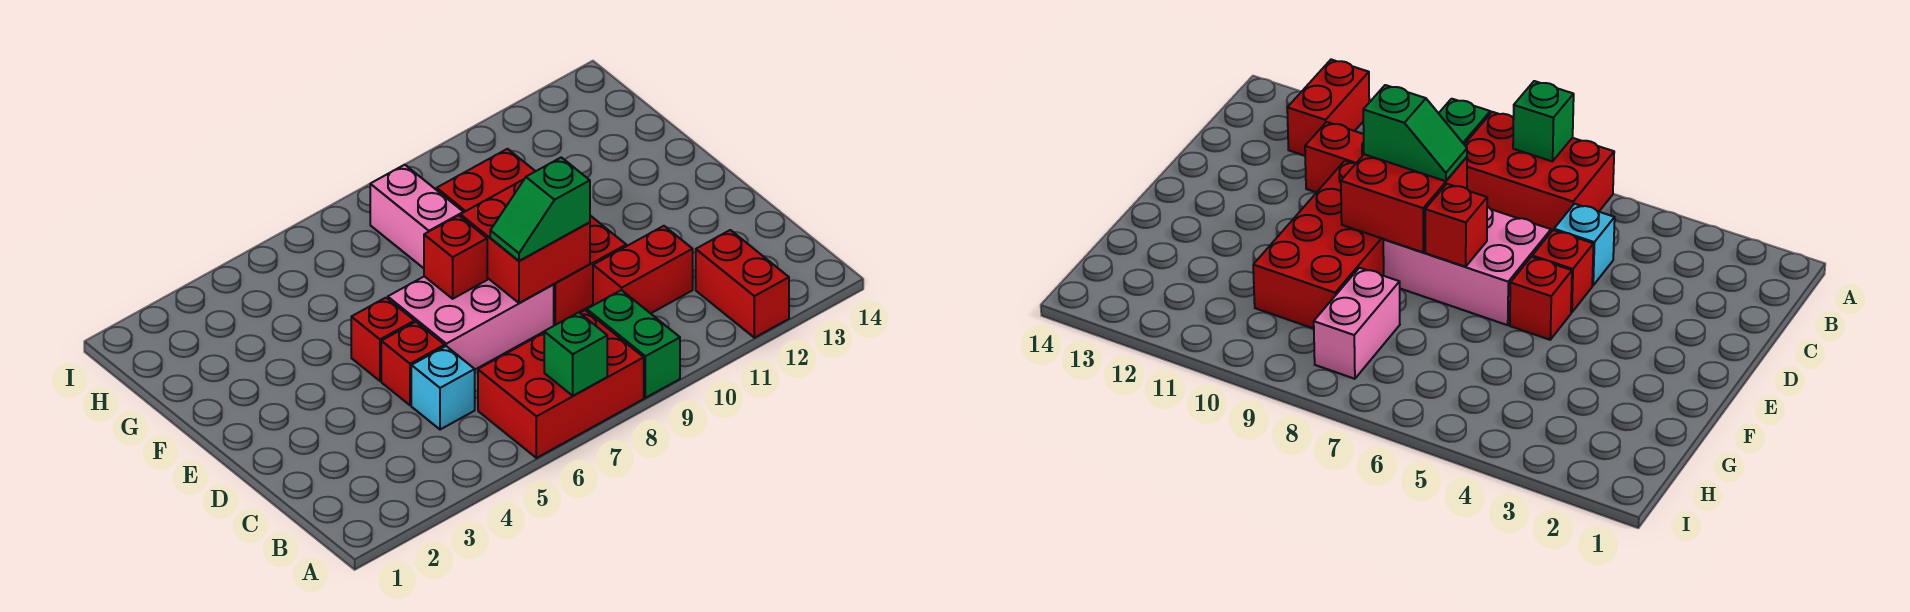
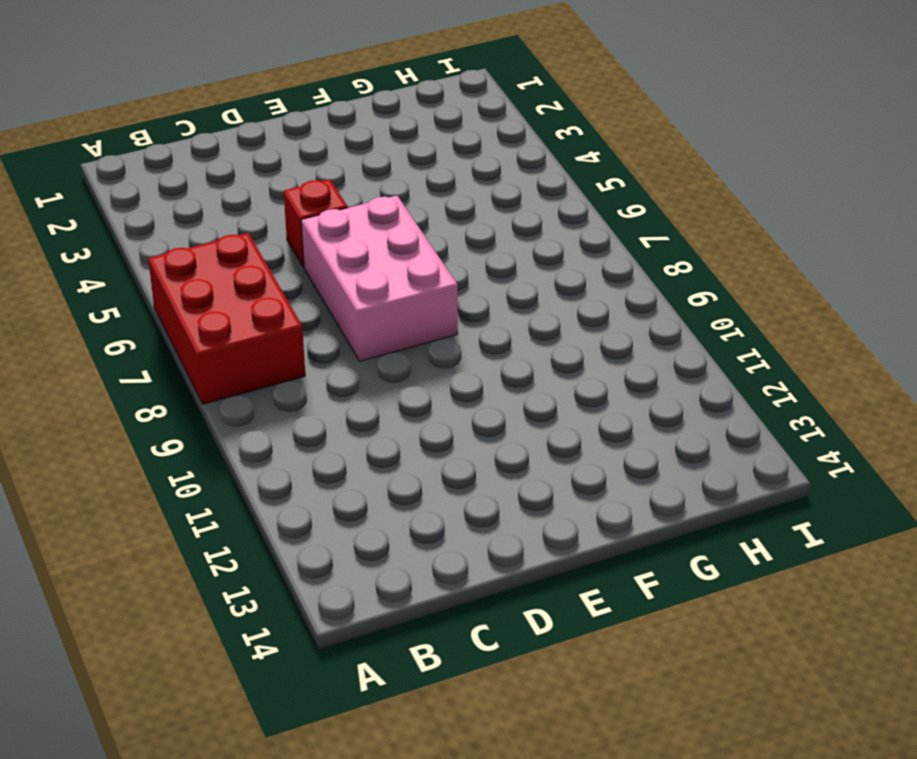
none -> green brick A9:B9 level 1
none -> red brick A12:B12 level 1
none -> cyan brick C5 level 1

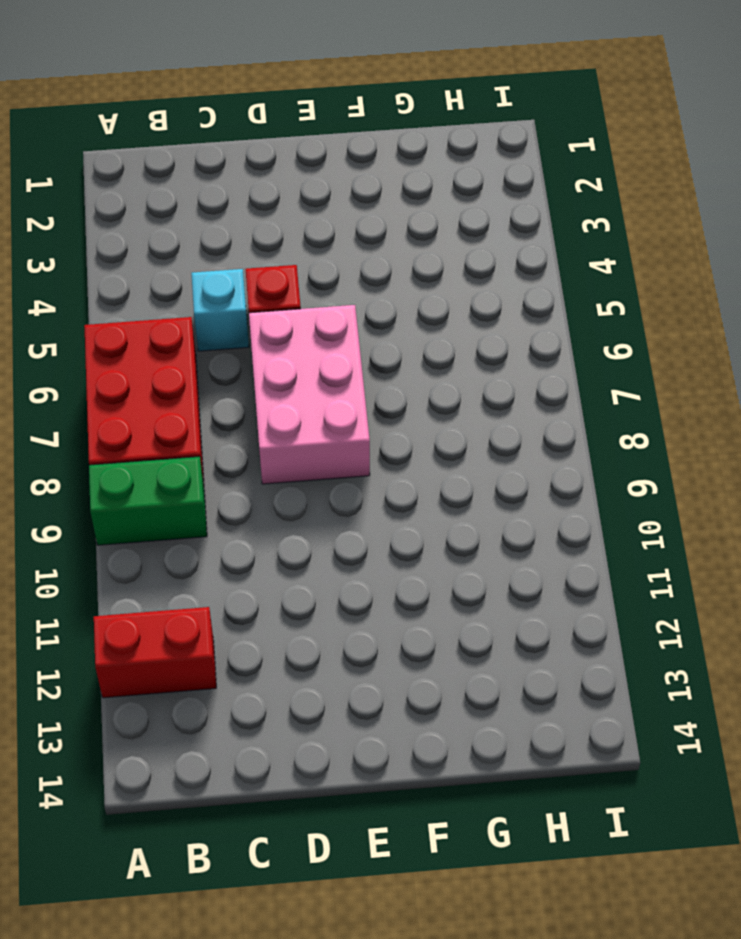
none -> red brick C10:C11 level 1
none -> red brick D9:G10 level 1
none -> red brick E5 level 1

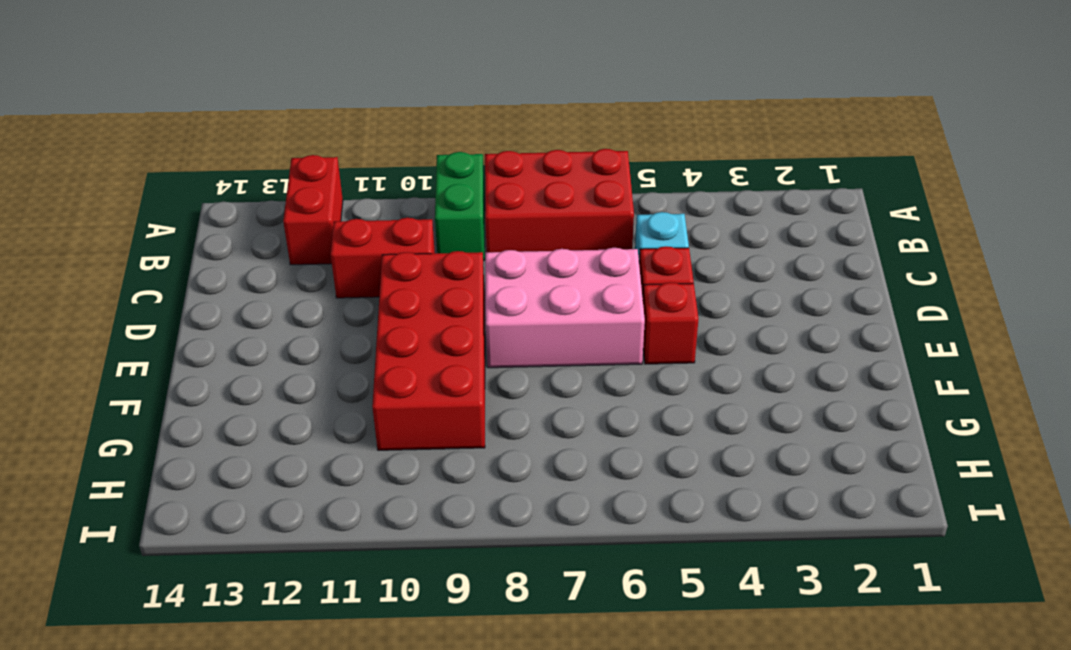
none -> pink brick G8:H8 level 1
none -> green brick A7 level 2
none -> red brick D8:E9 level 2

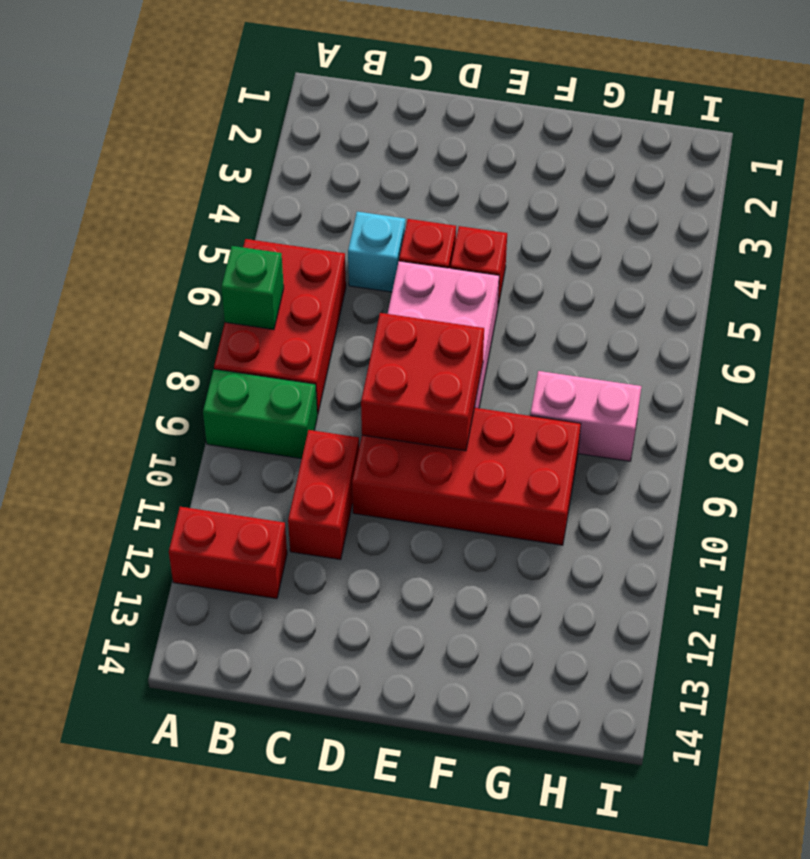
none -> red brick E7 level 2
none -> green slope D8:D9 level 3 top 9

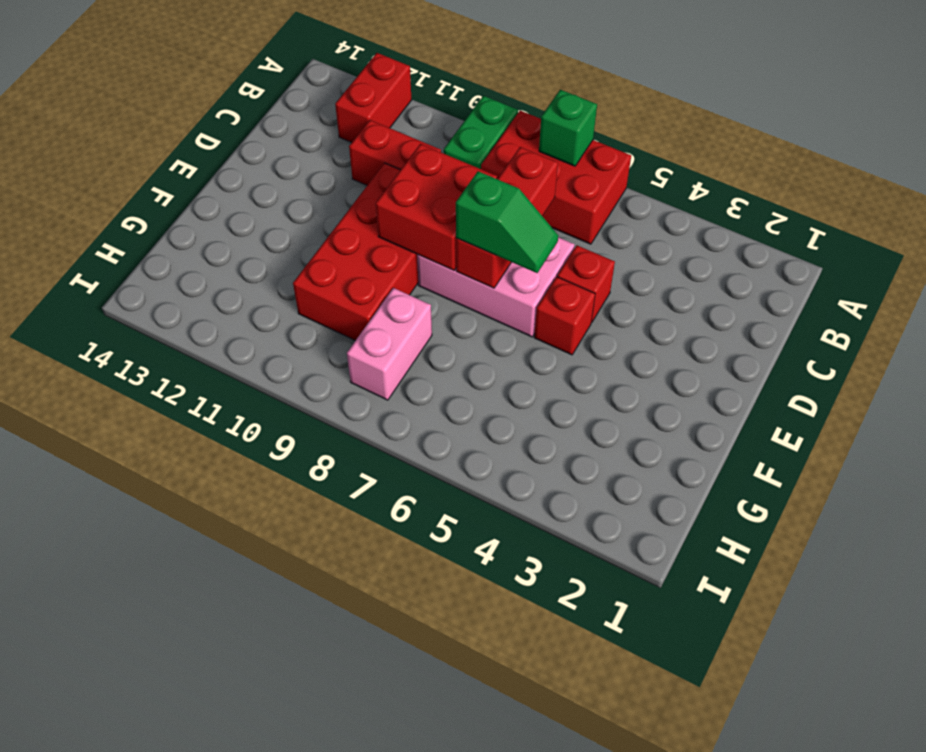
red brick C7:E7 level 2 -> red brick E7 level 2
green slope E6:E7 level 3 top 7 -> green slope D8:D9 level 3 top 9
none -> cyan brick C5 level 1

